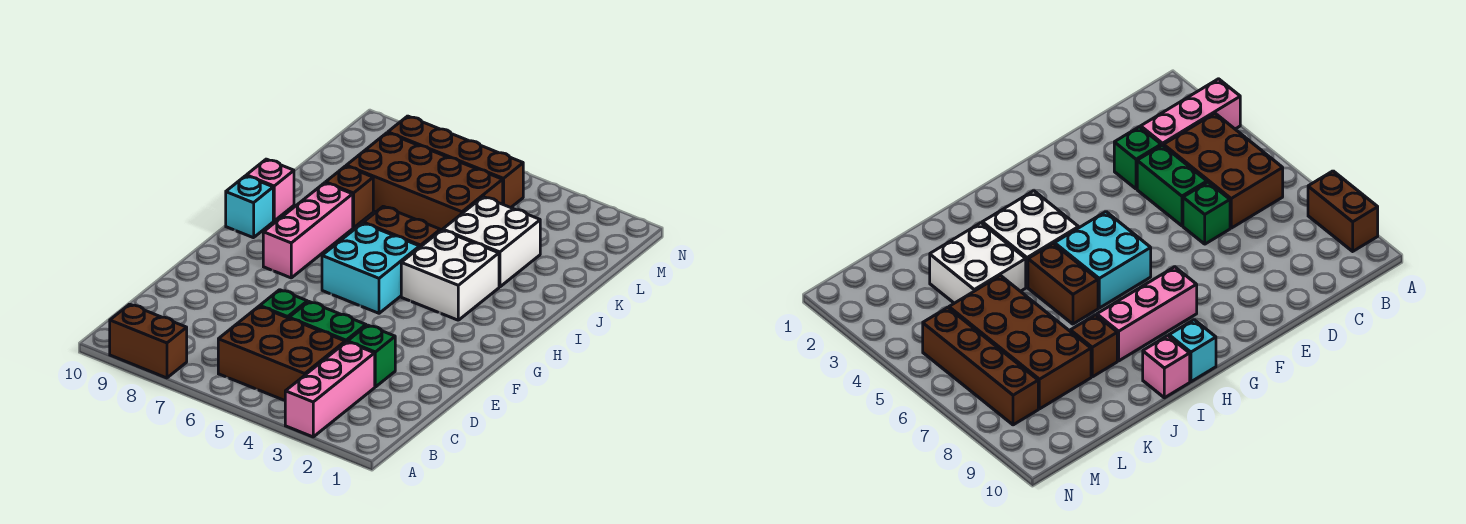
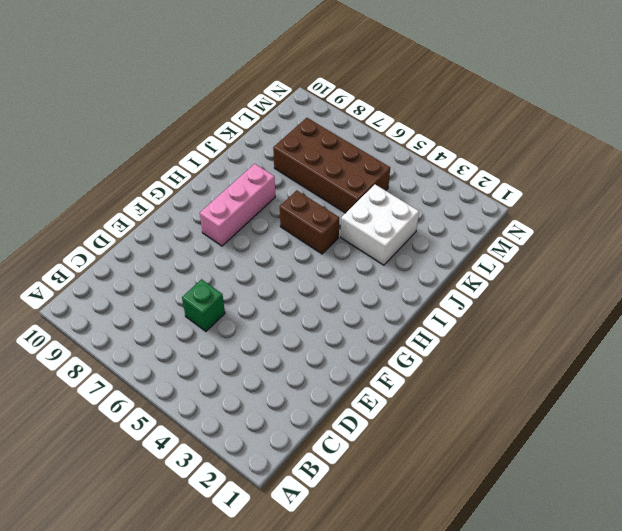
none -> pink brick A3:C3 level 1
none -> brown brick A8:A9 level 1
none -> brown brick B4:C6 level 1

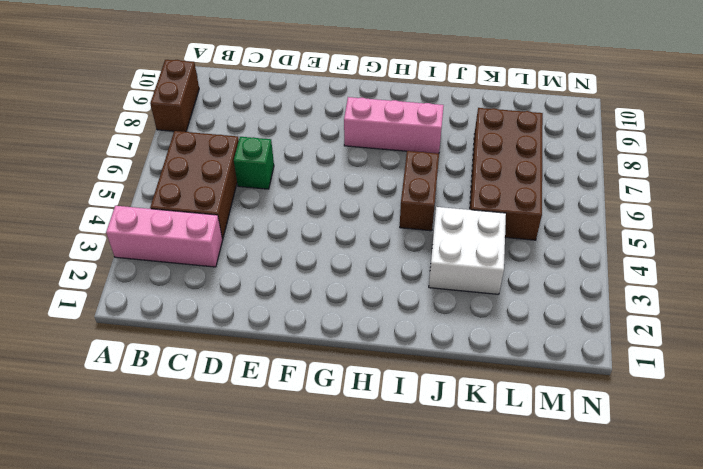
none -> green brick D3 level 1
none -> green brick D4:D5 level 1
none -> cyan brick G5:H6 level 1

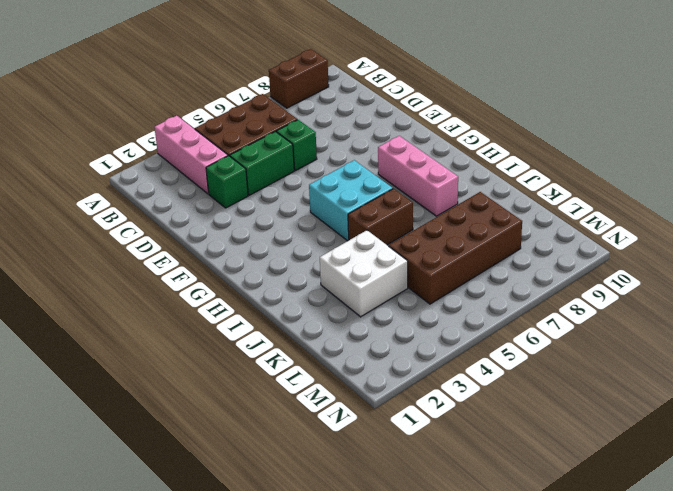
none -> white brick H3:I4 level 1
none -> cyan brick H10 level 1
none -> pink brick I10 level 1

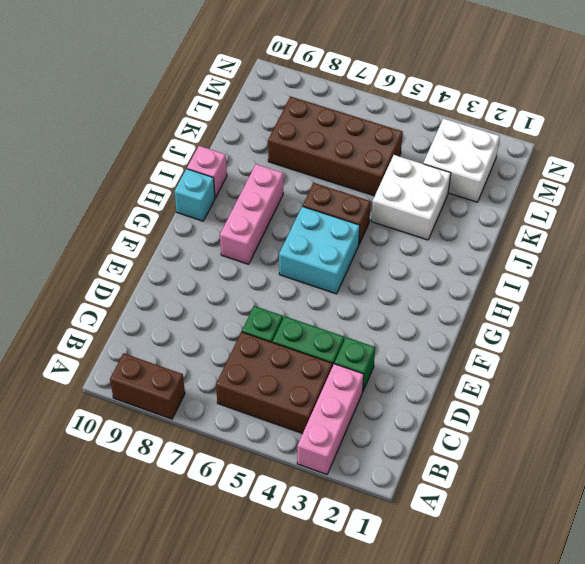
white brick L2:M3 level 1 -> white brick H3:I4 level 1
none -> brown brick J8 level 1
none -> brown brick M5:M8 level 1

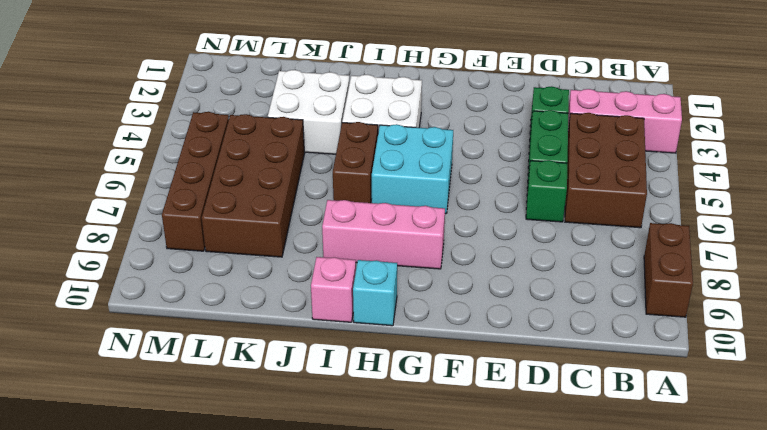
none -> brown brick J8 level 1

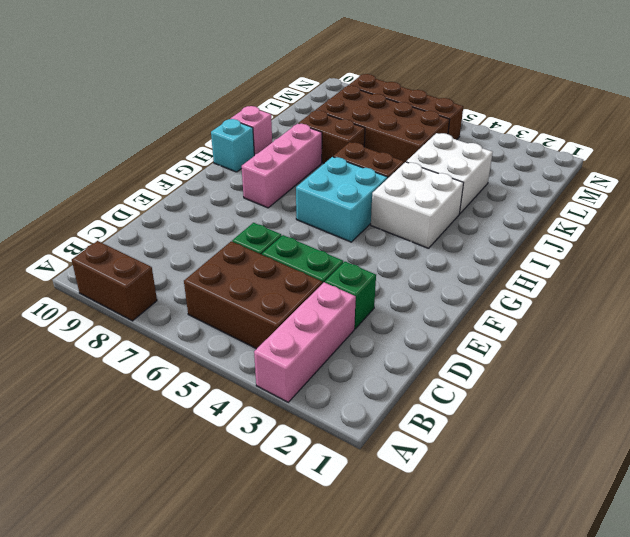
brown brick J7:J8 level 1 -> brown brick J8 level 1

